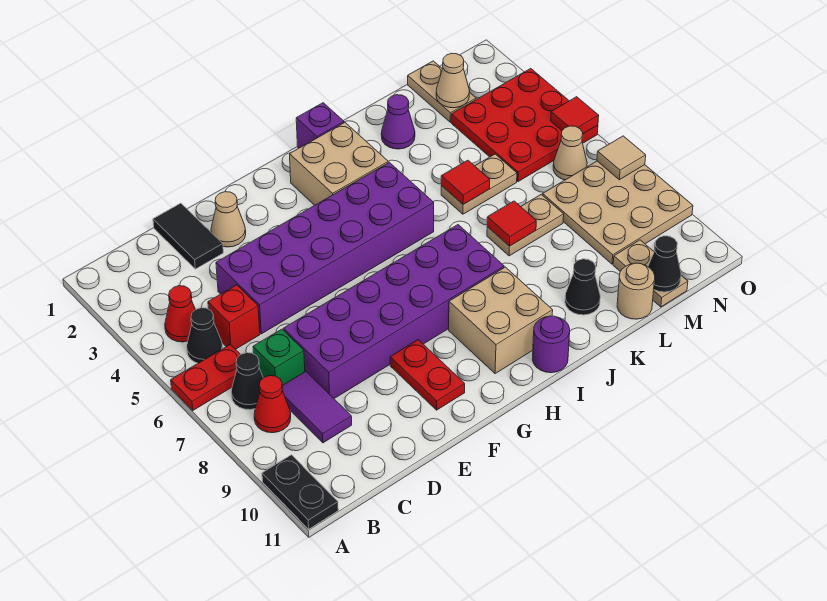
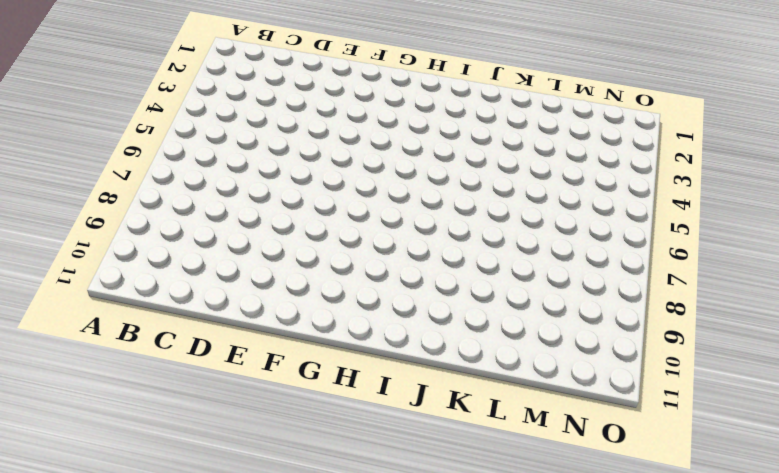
none -> red plate A6:B6 level 1
none -> black plate A10:A11 level 1
none -> red cone B4 level 1
none -> black cone B5 level 1

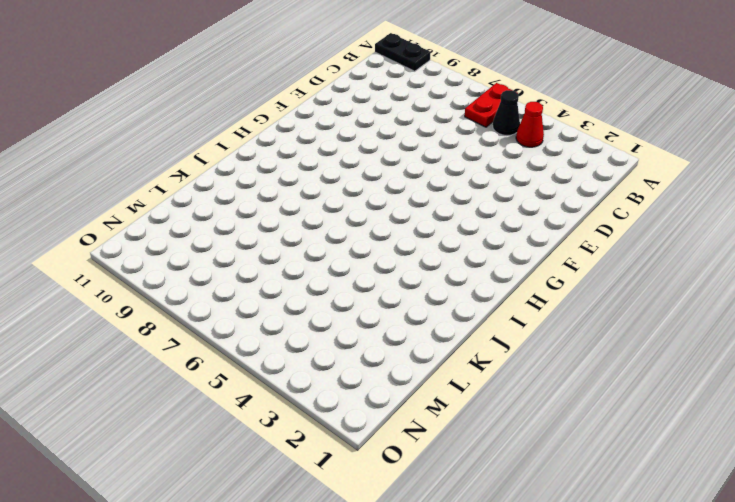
none -> black cone B7 level 1
none -> red cone B8 level 1
none -> red brick C5 level 1
none -> green brick C7 level 1

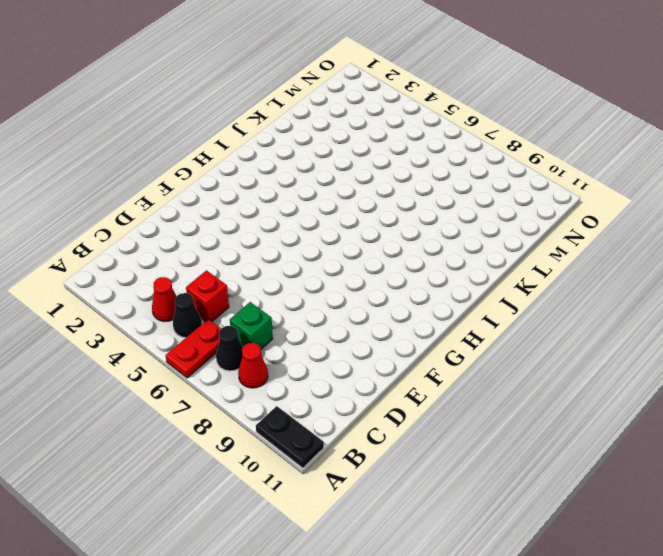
none -> purple tile C8:C9 level 1
none -> black tile D1:D2 level 1
none -> purple brick D4:I5 level 1
none -> purple brick D7:I8 level 1

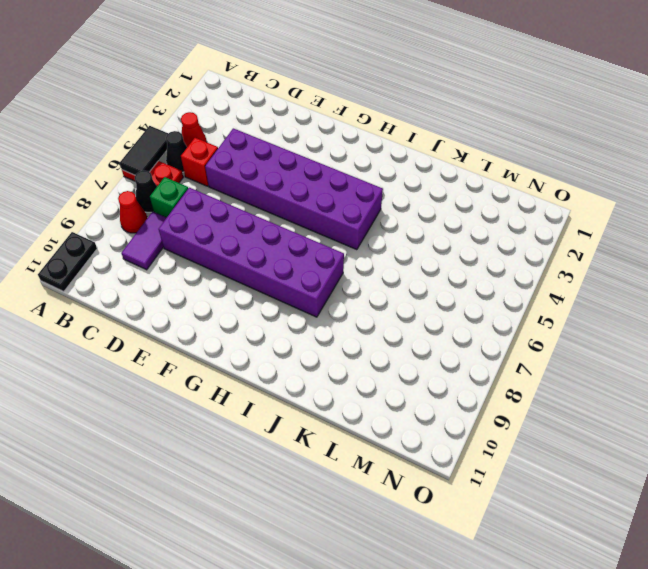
black tile A5:A6 level 2 -> black tile D1:D2 level 1
none -> tan cone E2 level 1
none -> red plate F9:F10 level 1
none -> tan brick H2:I3 level 1
none -> tan brick H9:I10 level 1

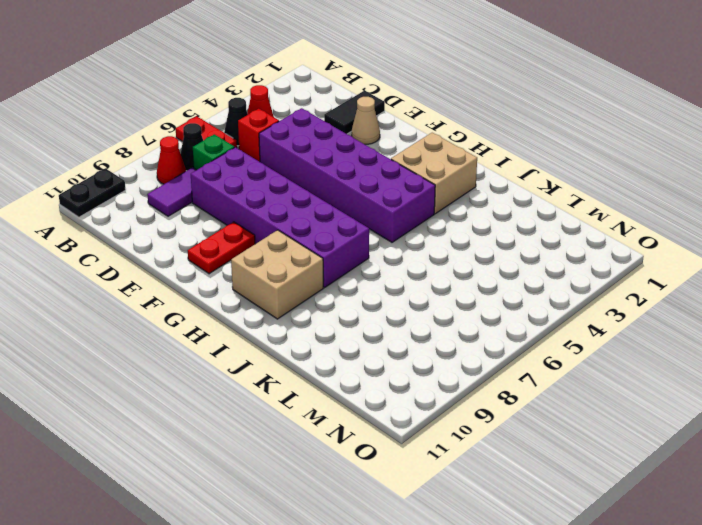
none -> purple brick I1 level 1
none -> purple round brick I11 level 1
none -> purple cone K2 level 1
none -> tan plate K5:L5 level 1

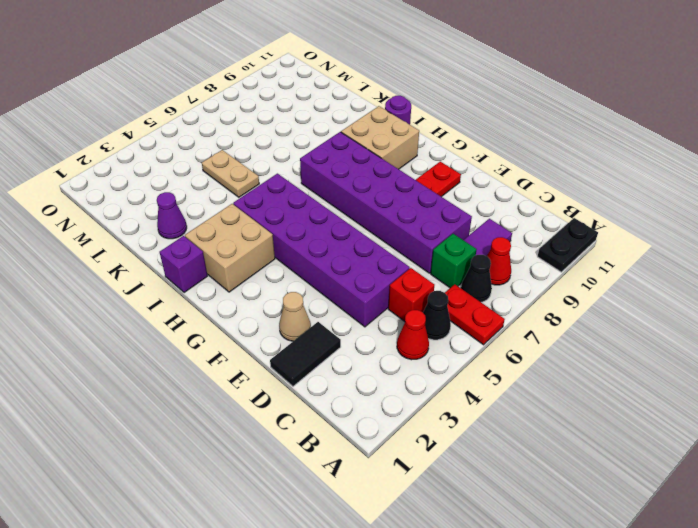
none -> tan plate K7:L7 level 1
none -> black cone K10 level 1
none -> tan round brick L11 level 1
none -> tan plate M1:M2 level 1

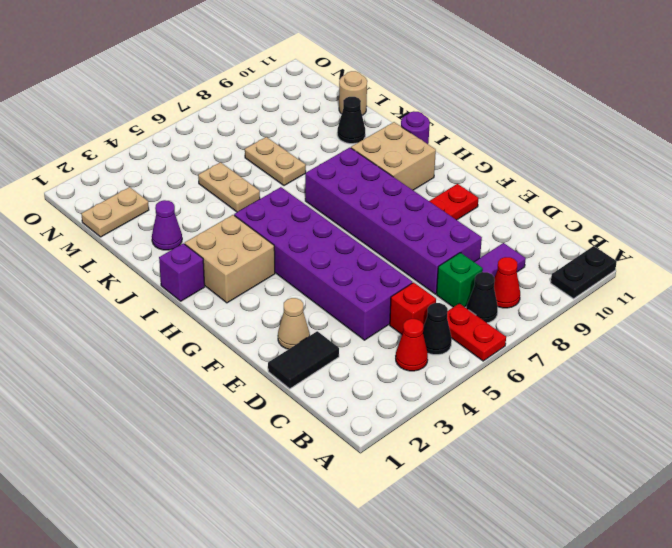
none -> red plate M3:O5 level 1
none -> tan plate M7:O9 level 1
none -> tan plate M10:M11 level 1
none -> tan cone N6 level 1

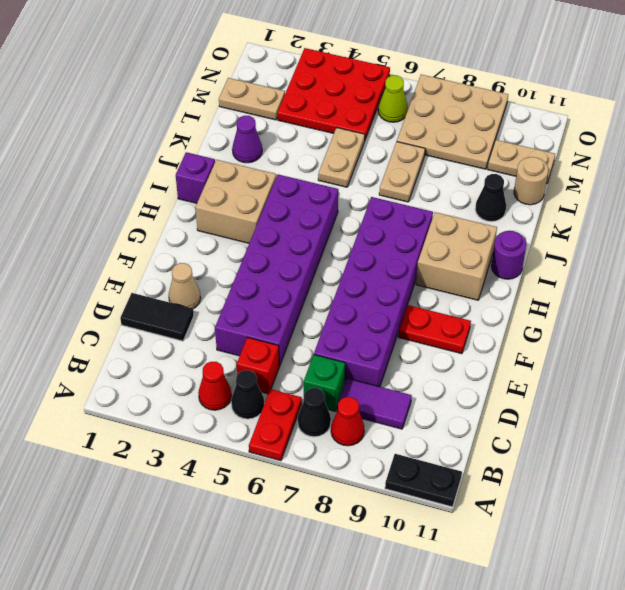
lime cone N6 level 1 -> tan cone N6 level 1
none -> red tile K5 level 2
none -> red tile K7 level 2
none -> tan cone M2 level 2
none -> black cone M11 level 2

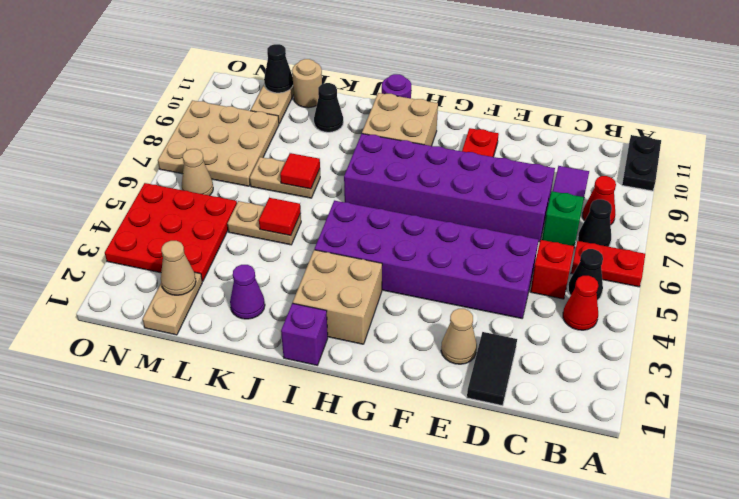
none -> red tile O5 level 2
none -> tan tile O7 level 2

